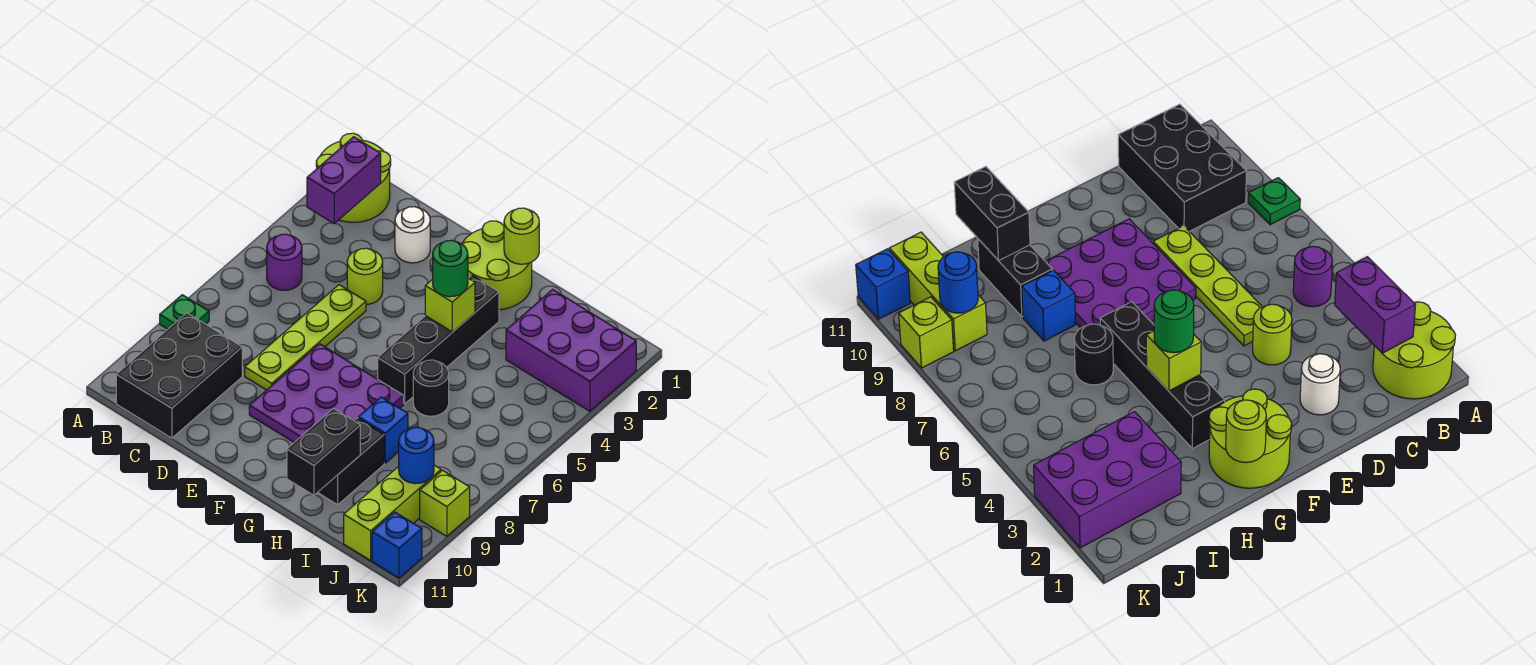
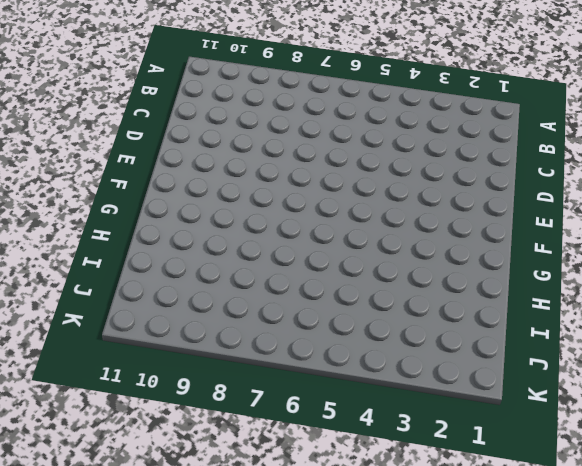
none -> lime round brick A1:B2 level 1
none -> green plate A8 level 1
none -> purple round brick B5 level 1

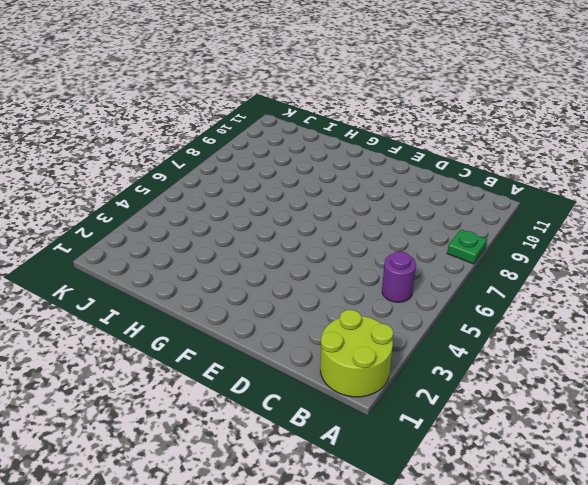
none -> black brick B9:C11 level 1
none -> white round brick D2 level 1
none -> lime round brick D4 level 1

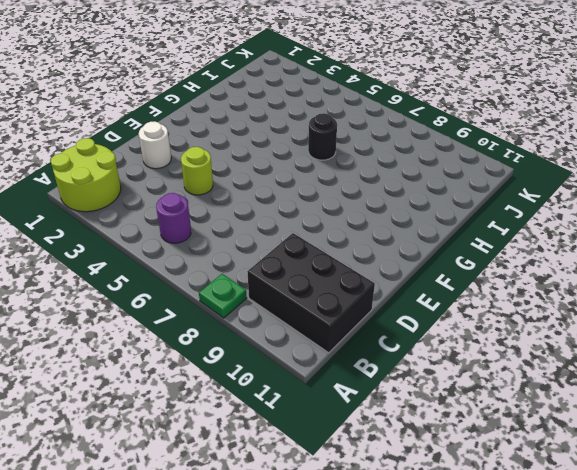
none -> lime plate D5:D8 level 1
none -> purple plate E7:G9 level 1
none -> lime round brick F1:G2 level 1

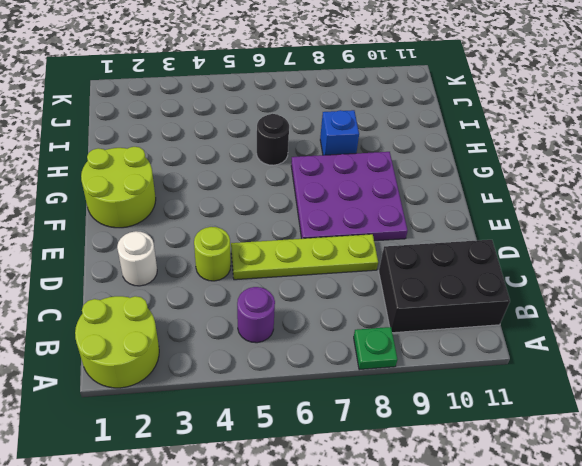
none -> black brick G3:G6 level 1
none -> black brick H9:H10 level 1
none -> purple brick I2:K3 level 1

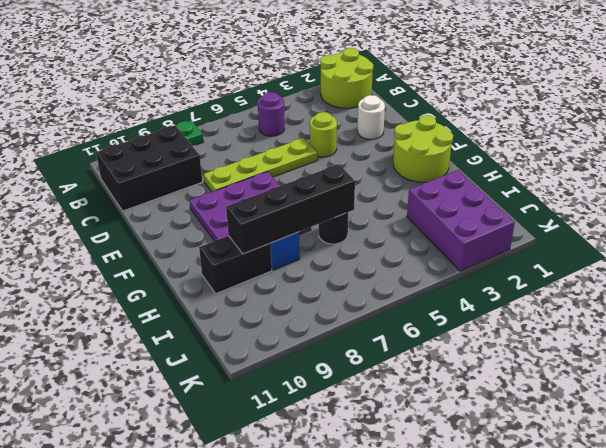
black brick H6:H9 level 2 -> black brick G3:G6 level 1
none -> lime brick J9:J11 level 1
none -> lime brick K9 level 1
none -> blue brick K11 level 1

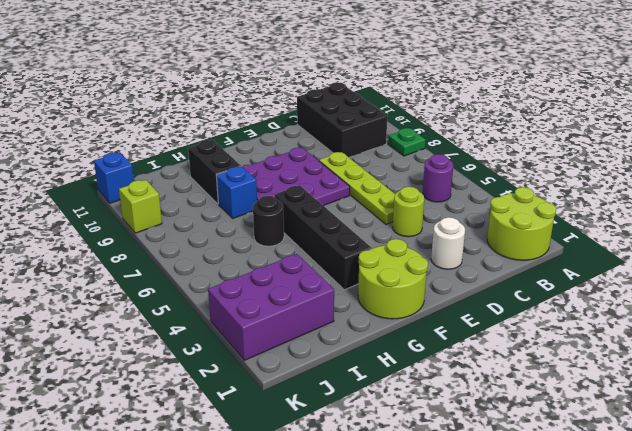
none -> lime brick J9:J11 level 1
none -> purple brick B2:B3 level 2
none -> lime round brick G1 level 2

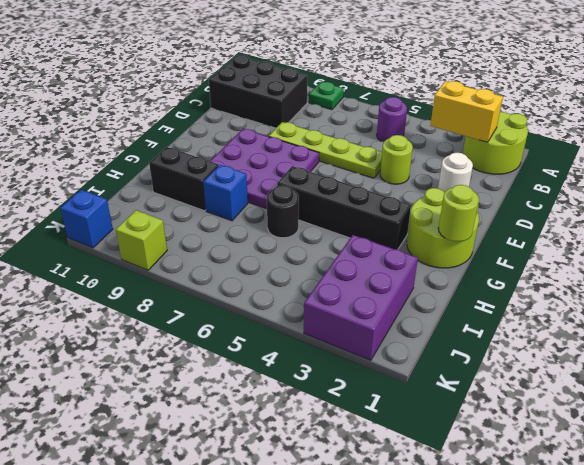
yellow brick B2:B3 level 2 -> purple brick B2:B3 level 2
none -> lime brick J9:J11 level 1
none -> lime brick G4 level 2
none -> black brick H10:H11 level 2

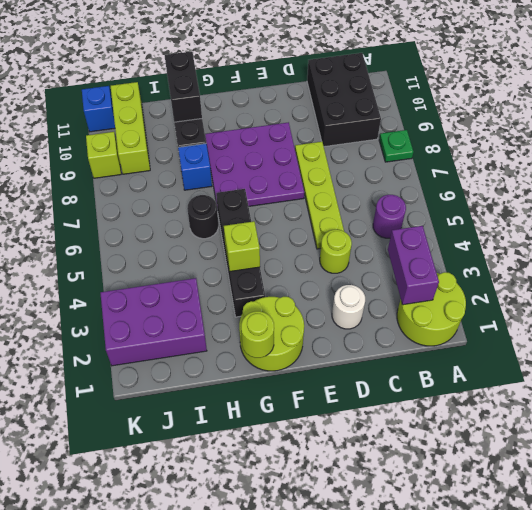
none -> blue round brick J9 level 2
none -> green round brick G4 level 3

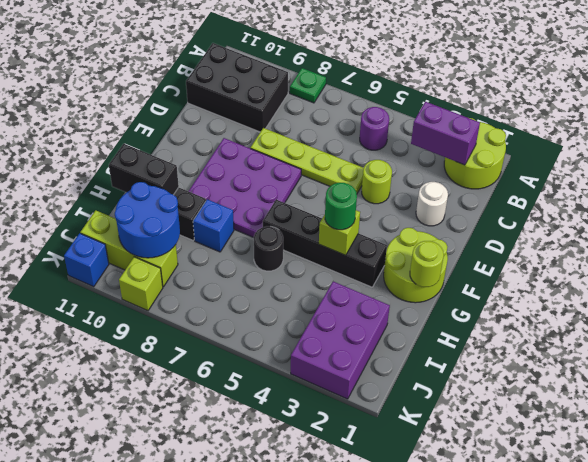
blue round brick I9:J10 level 2 -> blue round brick J9 level 2

